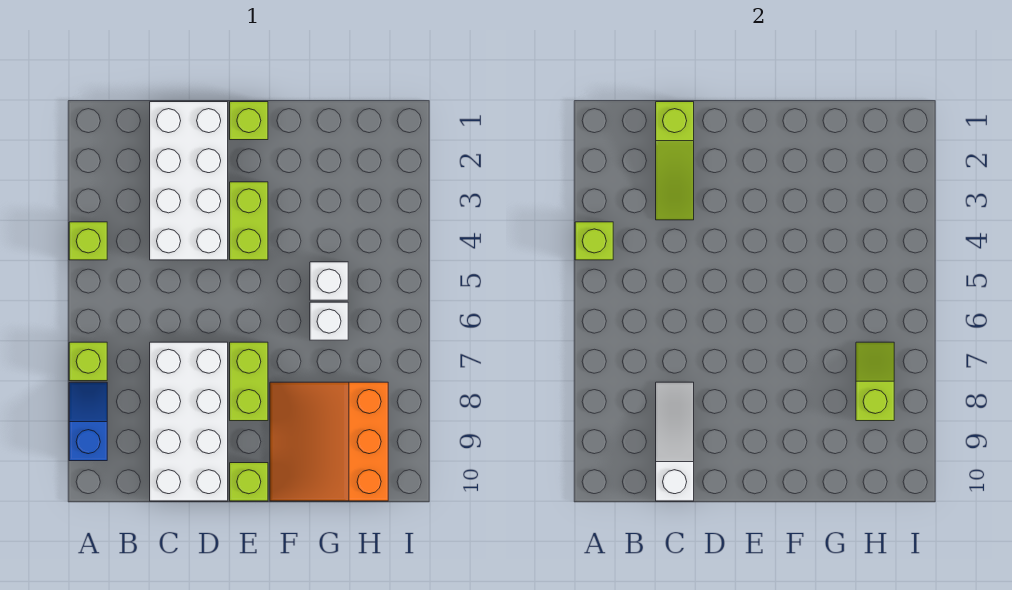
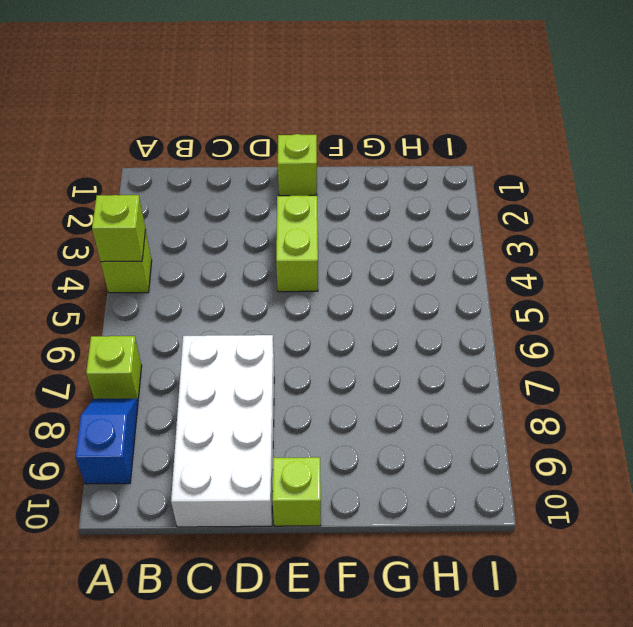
none -> white brick C1:D4 level 1
none -> lime brick E7:E8 level 1
none -> orange slope F8:H10 level 1 top H

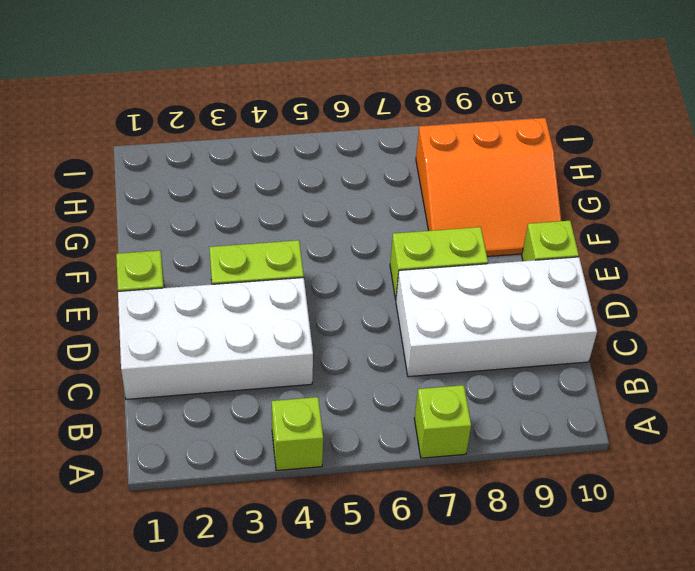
none -> blue slope A8:A9 level 1 top 9
none -> white brick G5 level 1
none -> white brick G6 level 1

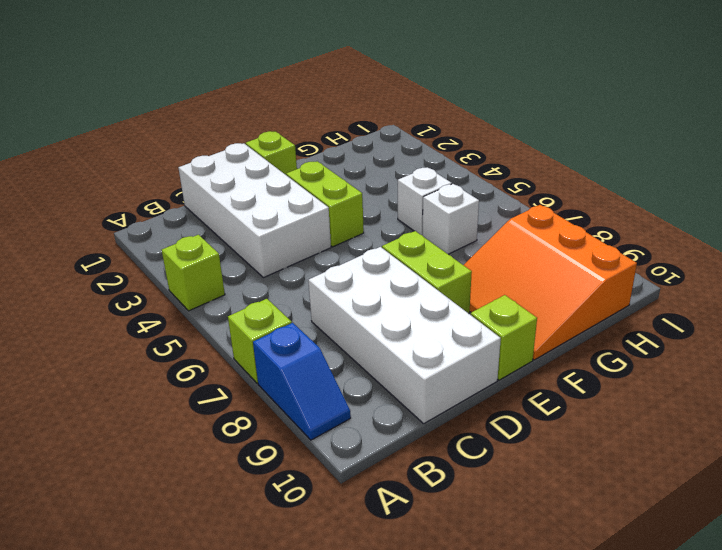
blue slope A8:A9 level 1 top 8 -> blue slope A8:A9 level 1 top 9
none -> lime brick A4 level 2
none -> lime slope C1:C3 level 2 top 1
none -> white slope C8:C10 level 2 top 10

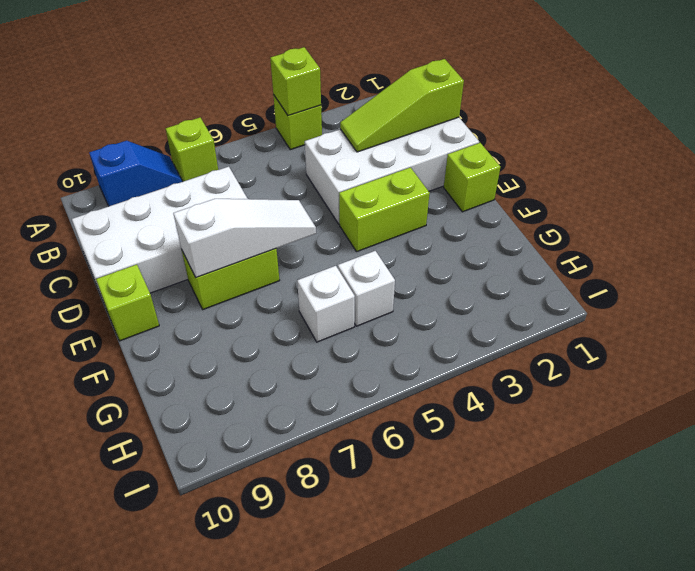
white slope E6:E8 level 2 top 8 -> white slope C8:C10 level 2 top 10
none -> orange slope F8:H10 level 1 top H
none -> lime slope H7:H8 level 2 top 8

